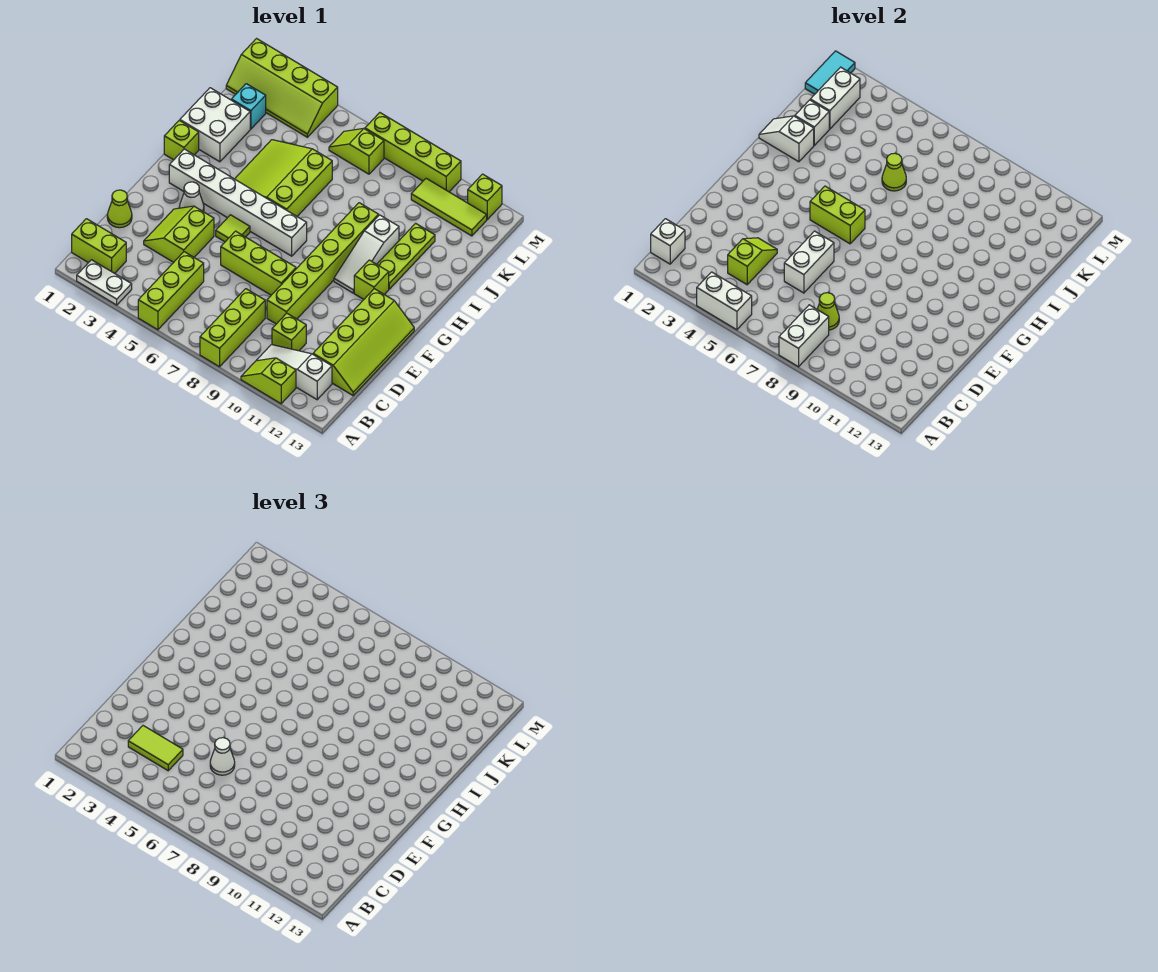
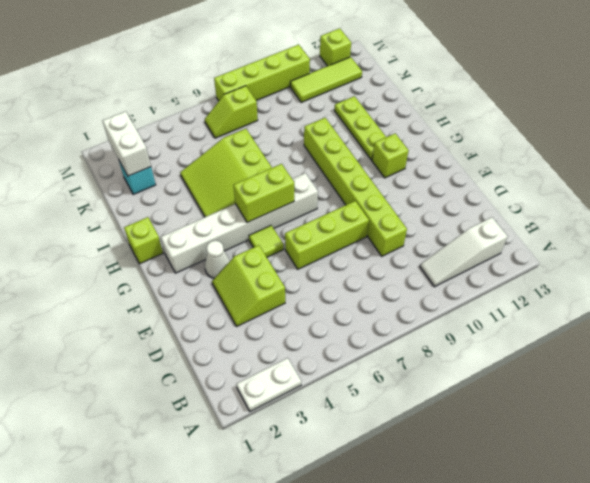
none -> lime brick A5:C5 level 1
none -> lime brick A8:C8 level 1
none -> lime slope A10:A11 level 1 top 11
none -> lime brick B1:B2 level 1

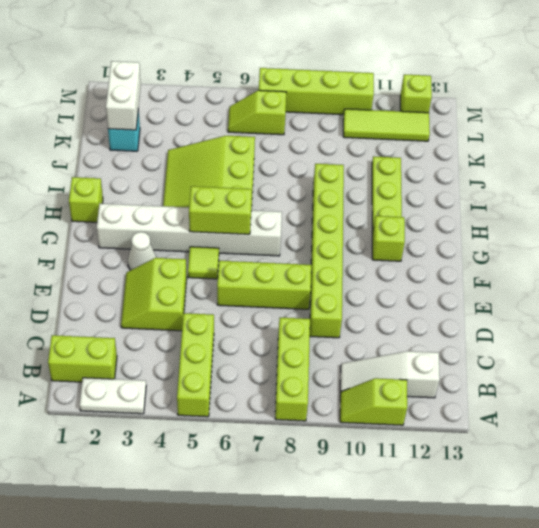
none -> lime brick C10 level 1
none -> lime slope C12:F13 level 1 top 12
none -> lime cone D1 level 1
none -> white slope G10:I10 level 1 top I

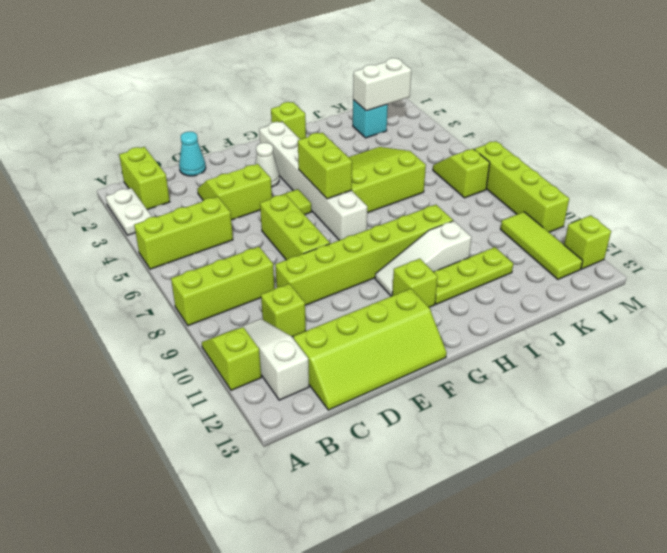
cyan cone D1 level 1 -> lime cone D1 level 1
none -> white brick I1:J2 level 1
none -> lime slope L1:M4 level 1 top M
none -> white brick A4:A5 level 2
none -> white brick A8:B8 level 2

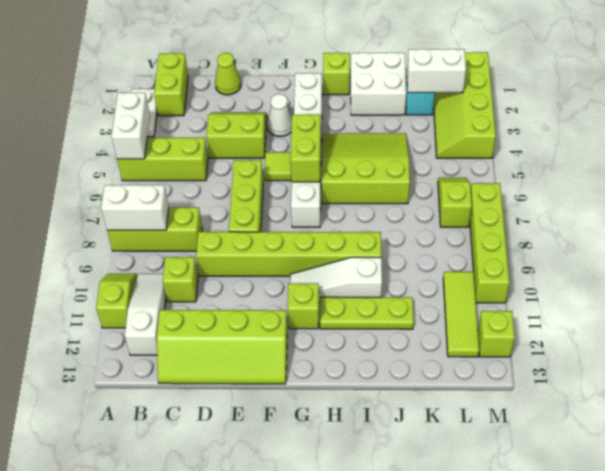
none -> white brick B1 level 2
none -> lime slope C4:D4 level 2 top C
none -> lime cone C8 level 2
none -> white brick D6:E6 level 2

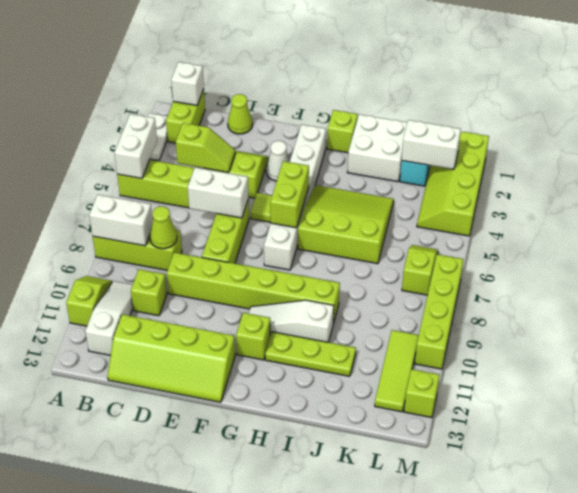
none -> white slope I1:I2 level 2 top 2
none -> white brick J2 level 2
none -> lime cone J6 level 2
none -> cyan tile L1:M1 level 2

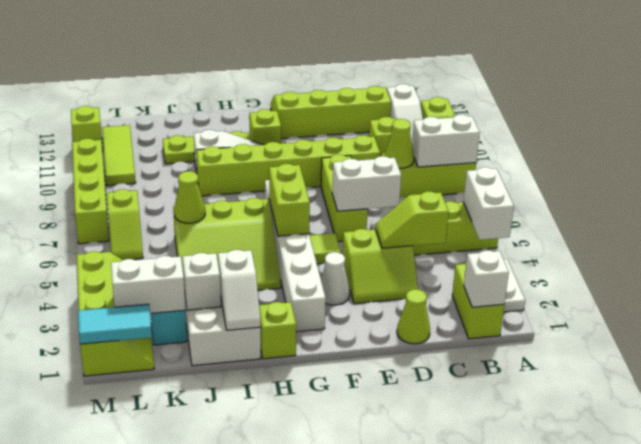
none -> lime tile C3:C4 level 3
none -> white cone D6 level 3

